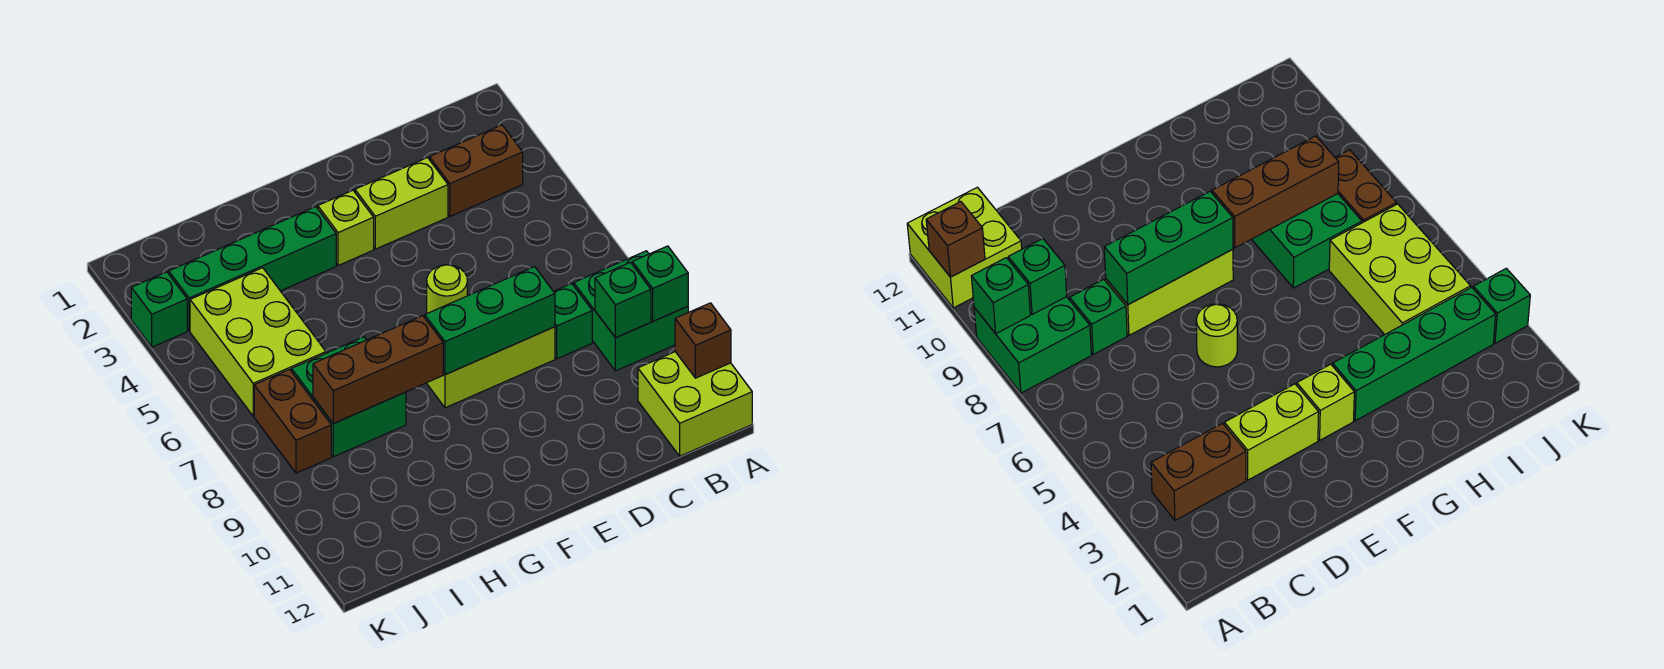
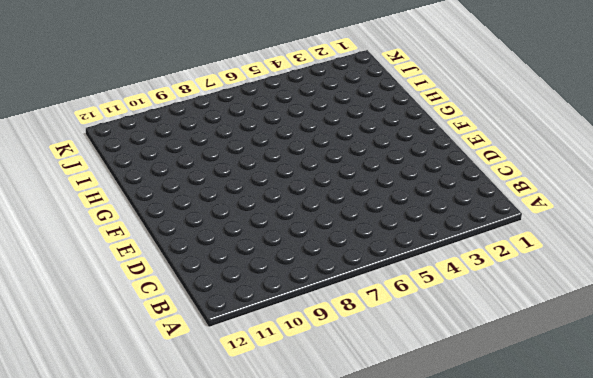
none -> green brick A8:B9 level 1
none -> lime brick A11:B12 level 1
none -> brown brick B3:C3 level 1

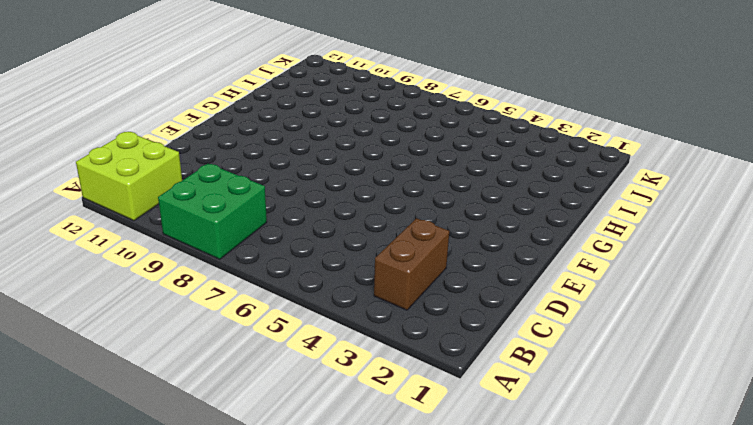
none -> green brick C8 level 1
none -> lime brick D3:E3 level 1
none -> lime brick D8:F8 level 1

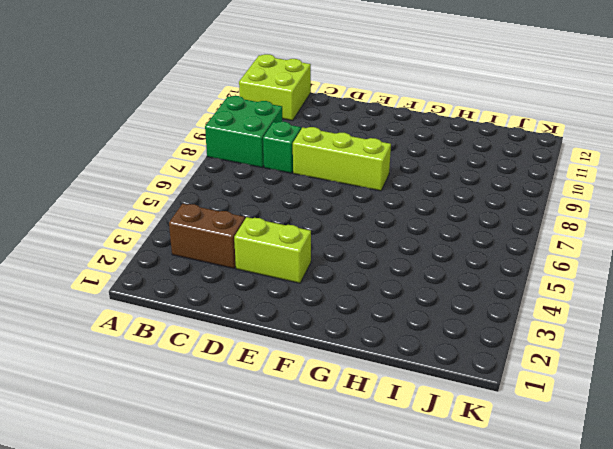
none -> lime round brick E6 level 1
none -> lime brick F3 level 1
none -> green brick G3:J3 level 1

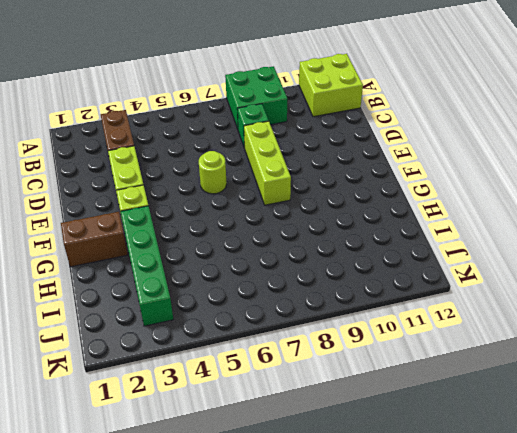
brown brick G1:G2 level 1 -> brown brick J7:J8 level 1
none -> green brick H7:I8 level 1
none -> lime brick I4:J6 level 1
none -> green brick K3 level 1

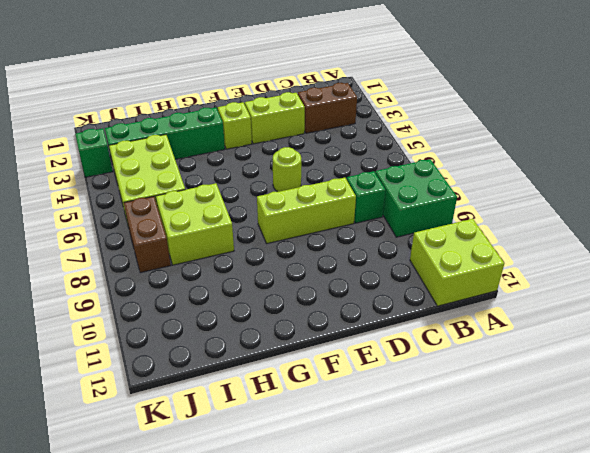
lime brick H7:I8 level 1 -> green brick H7:I8 level 1
none -> green brick A9 level 2
none -> brown brick A11 level 2
none -> green brick B9 level 2

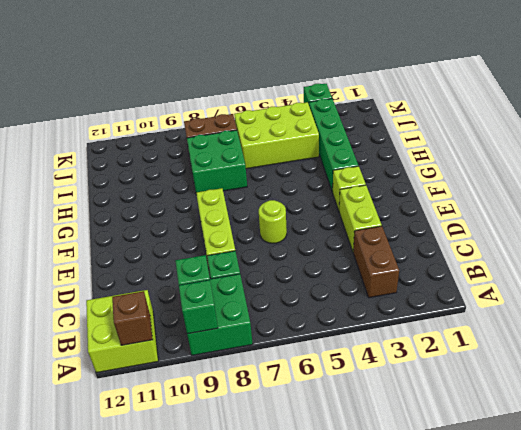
none -> green brick D8:F8 level 2
none -> brown brick G8:I8 level 2

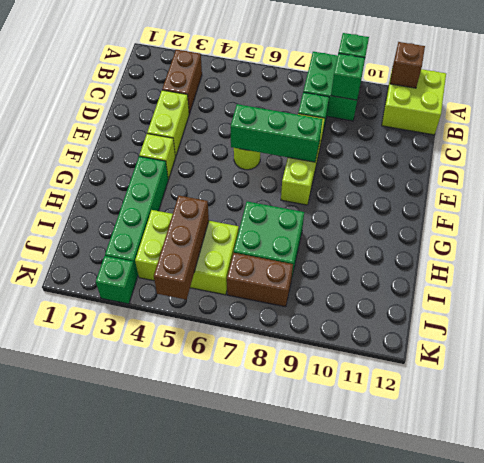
green brick E6:E8 level 2 -> green brick D8:F8 level 2
brown brick I5:K5 level 2 -> brown brick G8:I8 level 2

